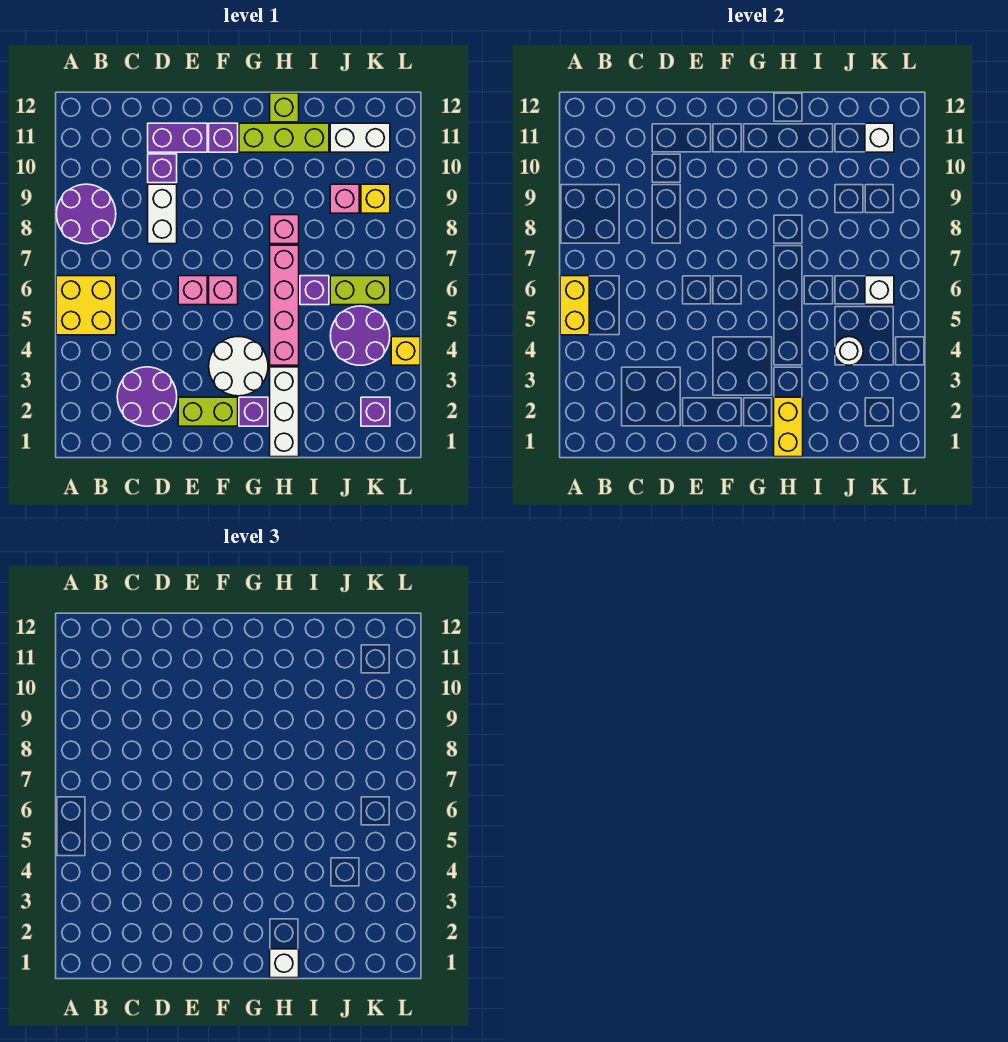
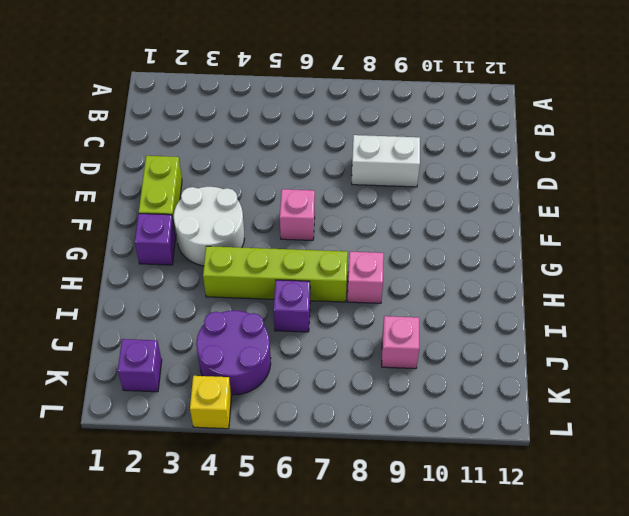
lime brick H4:H7 level 1 -> pink brick H4:H7 level 1
none -> yellow brick A5:B6 level 1
none -> purple round brick A8:B9 level 1
none -> purple round brick C2:D3 level 1
none -> purple brick D10 level 1

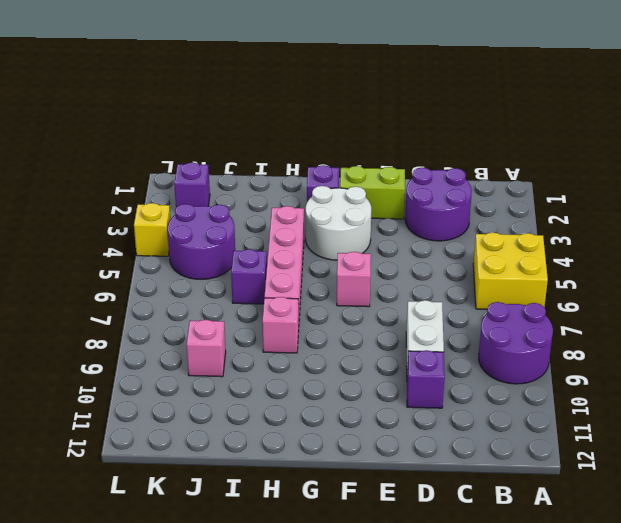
none -> purple brick D11:E11 level 1
none -> pink brick E6 level 1
none -> purple brick F11 level 1
none -> lime brick G11:I11 level 1

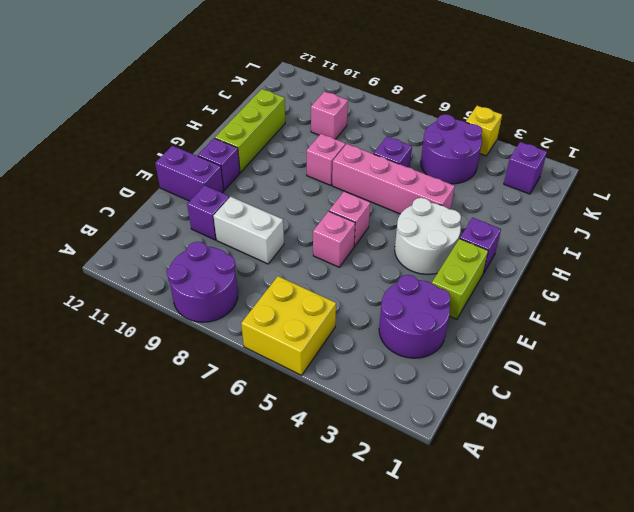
purple brick E11:E12 level 1 -> purple brick D11:E11 level 1
none -> white brick H1:H3 level 1
none -> lime brick H12 level 1
none -> lime brick J6:K6 level 1
none -> white brick J11:K11 level 1

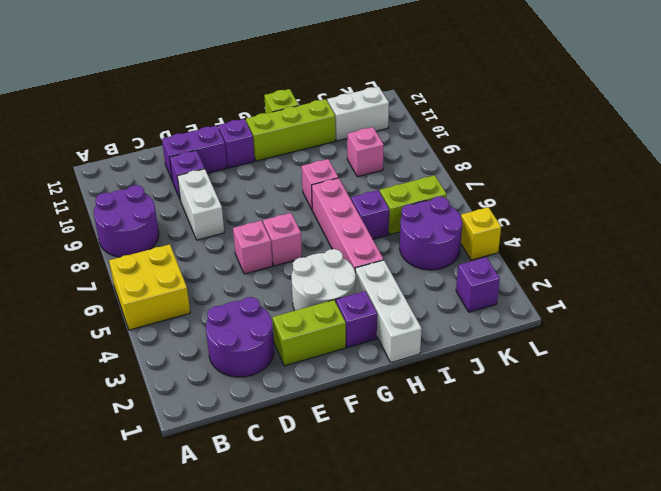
none -> yellow brick K9 level 1
none -> yellow brick A5:A6 level 2
none -> yellow brick H1:H2 level 2
none -> white round brick J4 level 2

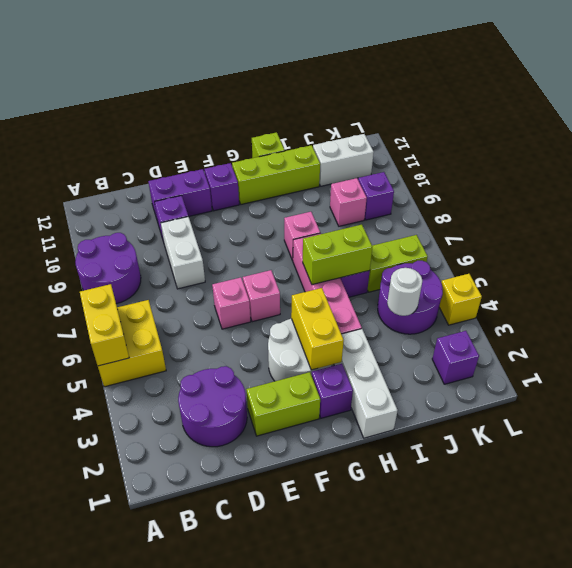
yellow brick G3:G4 level 2 -> yellow brick H1:H2 level 2
lime brick H6:I6 level 2 -> none
purple brick K9 level 1 -> yellow brick K9 level 1
none -> white brick K6 level 2
none -> white brick K11 level 2
none -> white brick H1 level 3

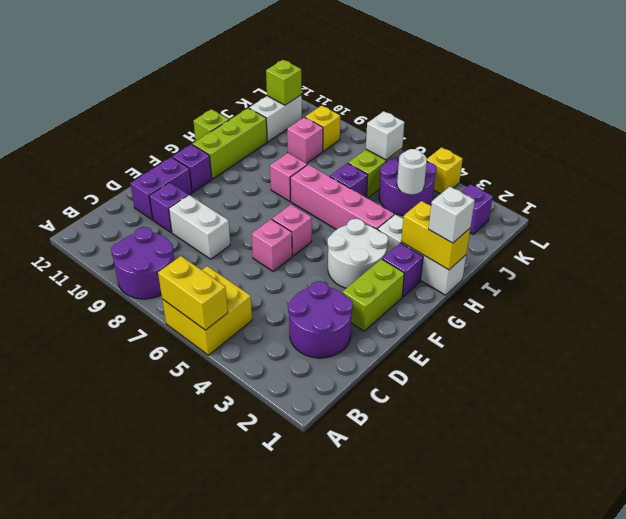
lime brick K11 level 2 -> white brick K11 level 2

